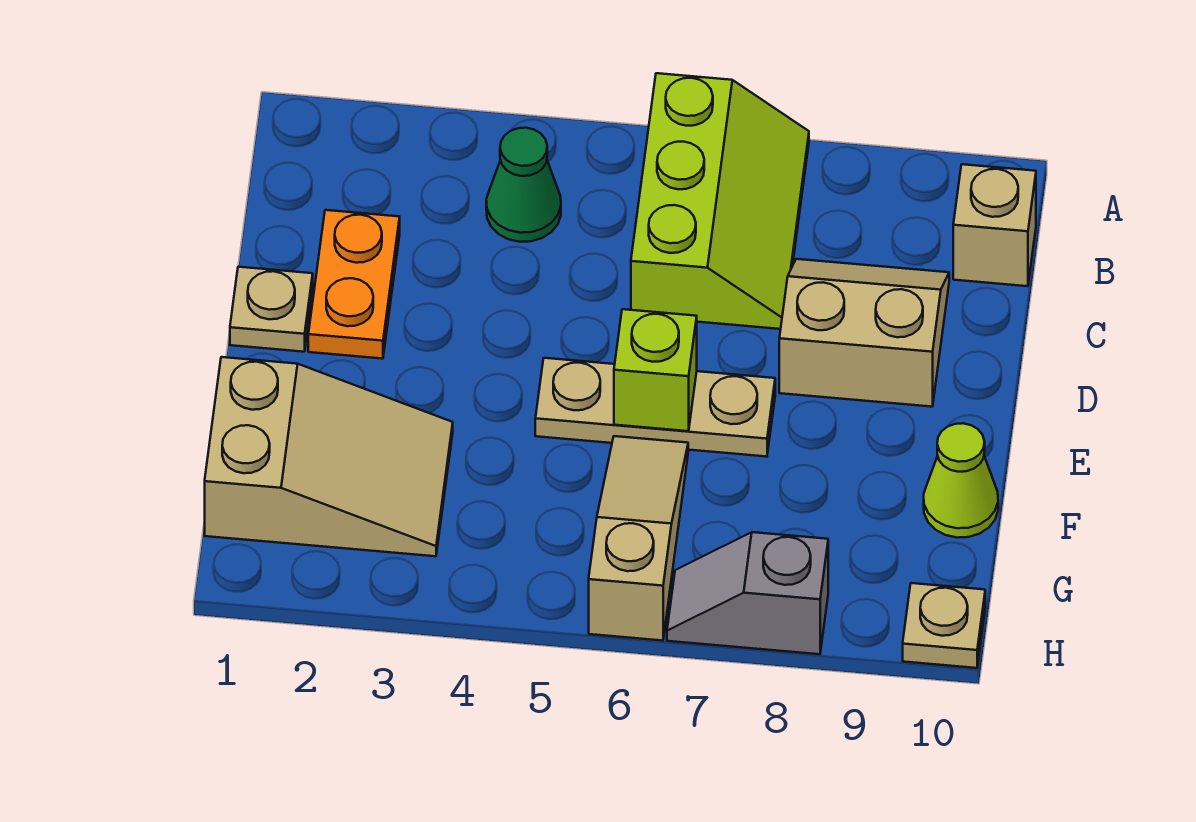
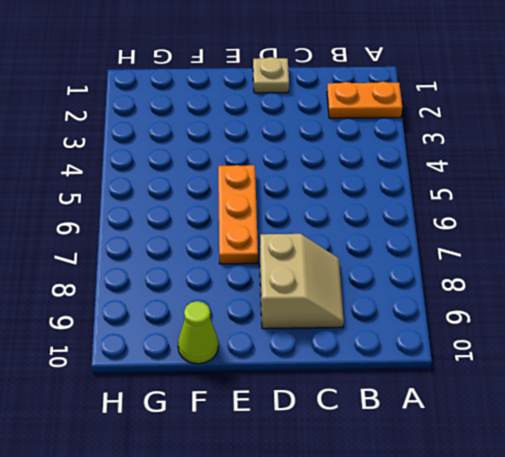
orange plate A2:B2 level 1 -> orange plate C2:D2 level 1
orange plate E5:E7 level 1 -> tan plate E5:E7 level 1
none -> lime slope A6:C7 level 1 top 6
none -> green cone B4 level 1
none -> tan brick B10 level 1

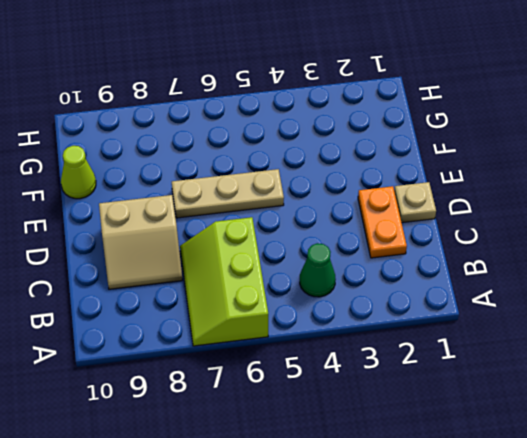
none -> tan brick B10 level 1
none -> tan slope F1:G3 level 1 top 1
none -> tan slope F6:H6 level 1 top H

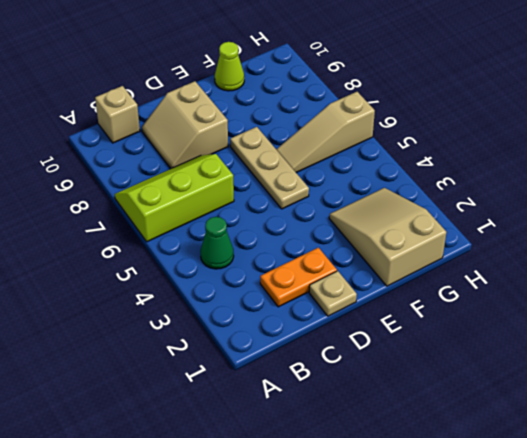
none -> grey slope H7:H8 level 1 top 8
none -> tan plate H10 level 1
none -> lime brick E6 level 2

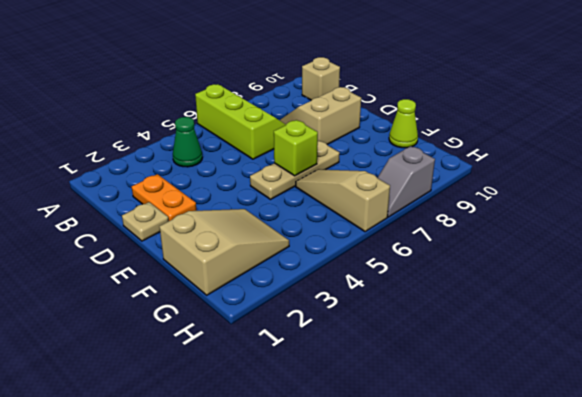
none -> tan plate H10 level 1

